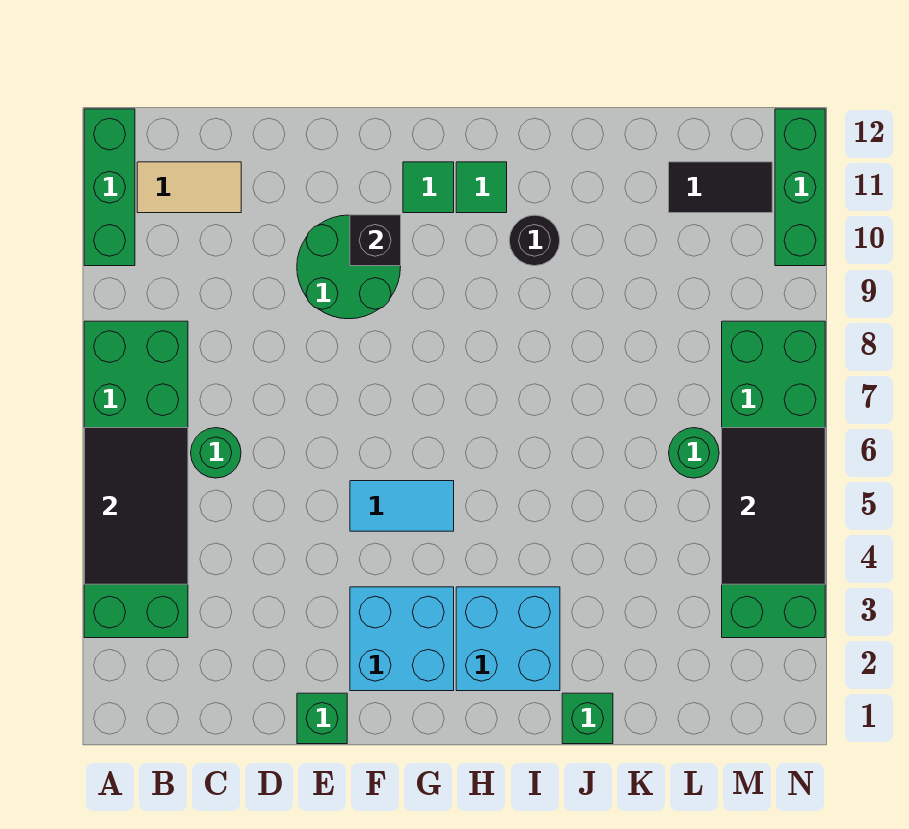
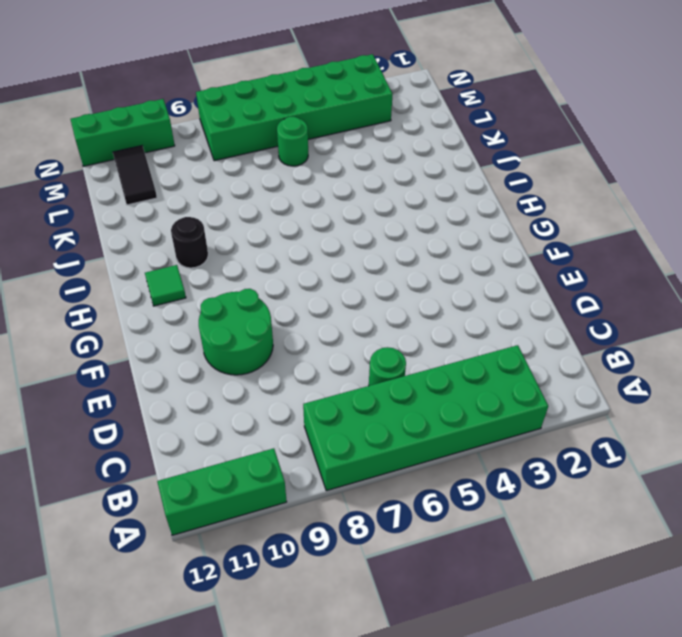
none -> tan tile B11:C11 level 1
none -> green brick E1 level 1
none -> cyan brick F2:G3 level 1

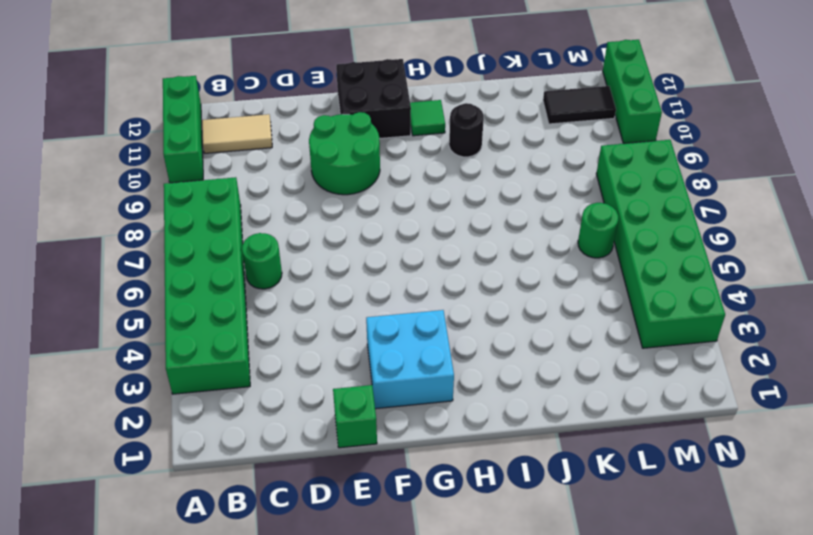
black brick F11:G12 level 1 -> green tile G11 level 1
none -> cyan tile F5:G5 level 1
none -> cyan brick H2:I3 level 1
none -> green brick J1 level 1

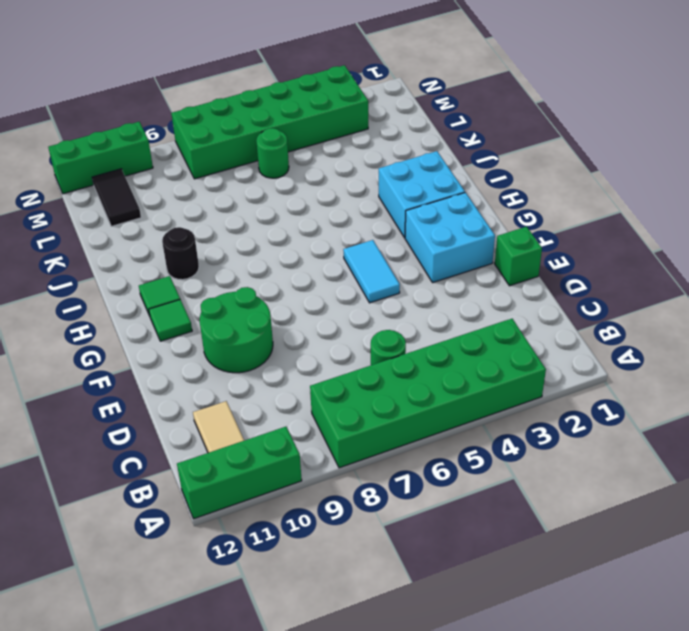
none -> green brick J1 level 1
none -> black tile A4:B6 level 2
none -> black brick F10 level 2

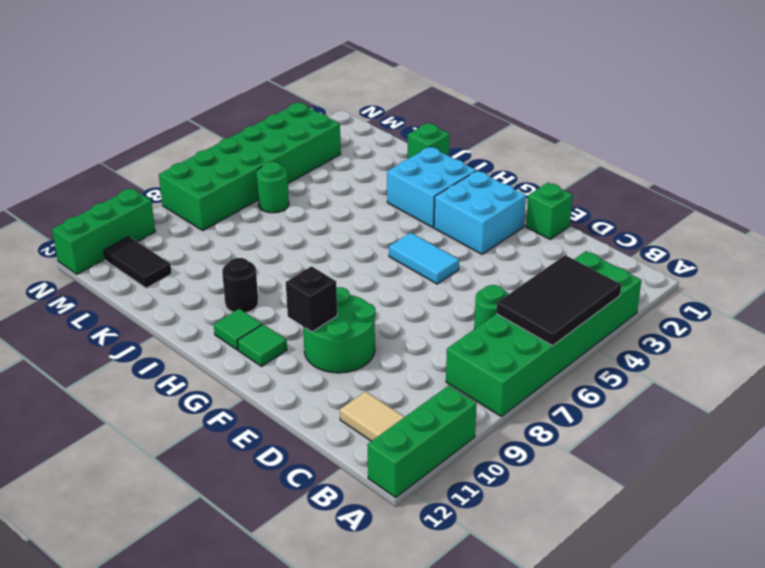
none -> black tile M4:N6 level 2

